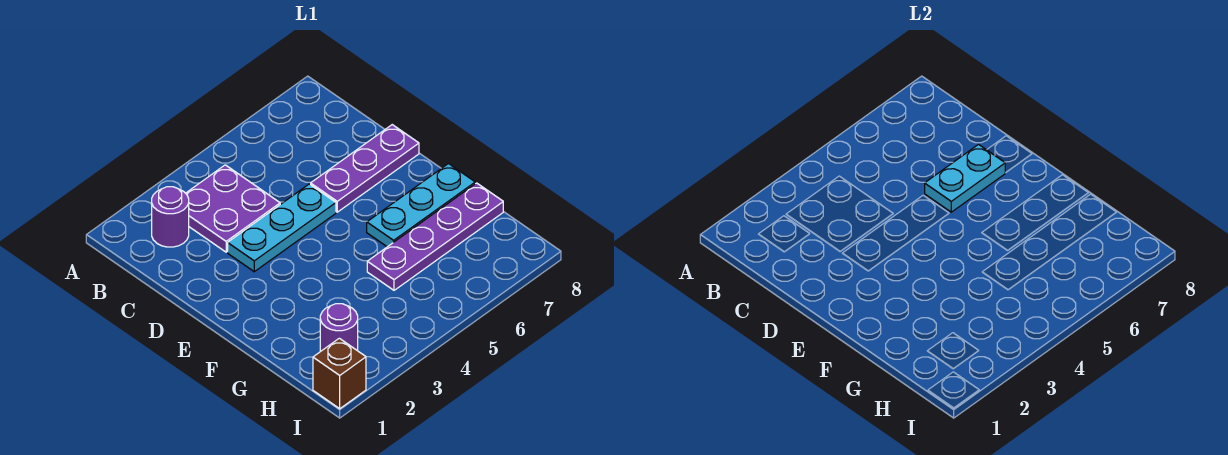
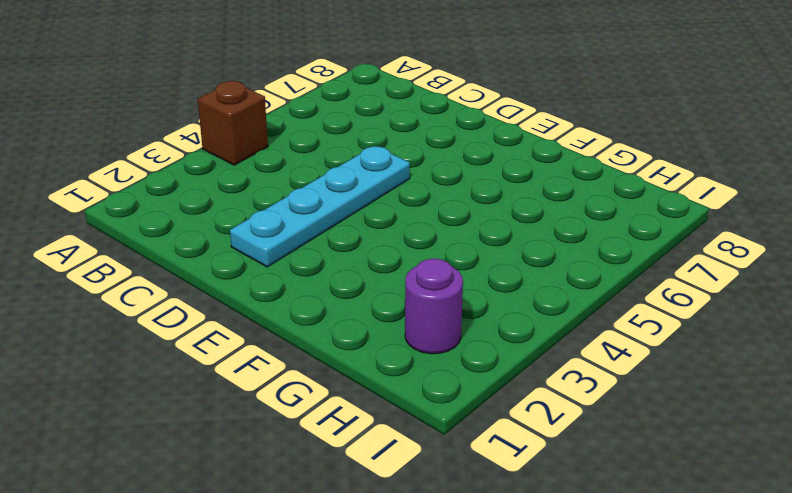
brown brick A4 level 1 -> brown brick I1 level 1
cyan plate D2:D5 level 1 -> cyan plate D3:D5 level 1
none -> purple round brick B2 level 1
none -> purple plate B3:C4 level 1

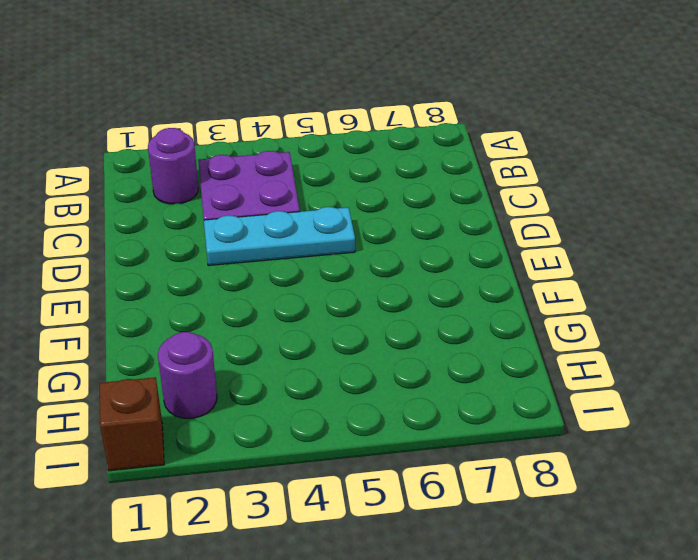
none -> purple plate D6:D8 level 1
none -> cyan plate F6:F8 level 1

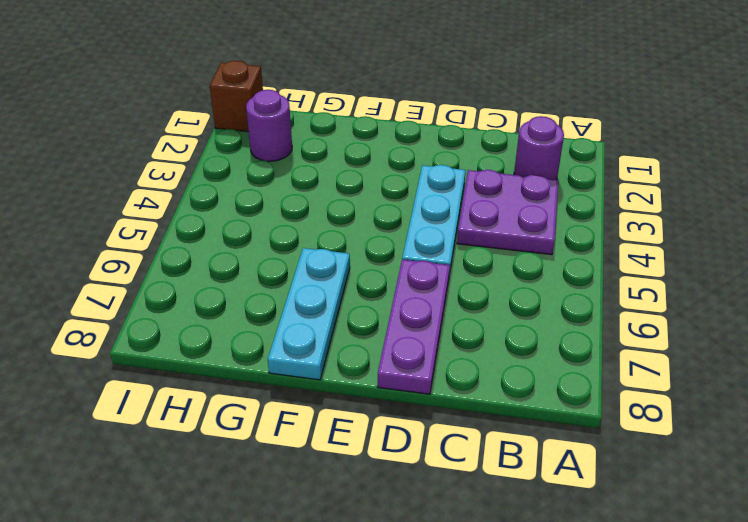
none -> purple plate G5:G8 level 1
none -> cyan plate D6:D7 level 2

